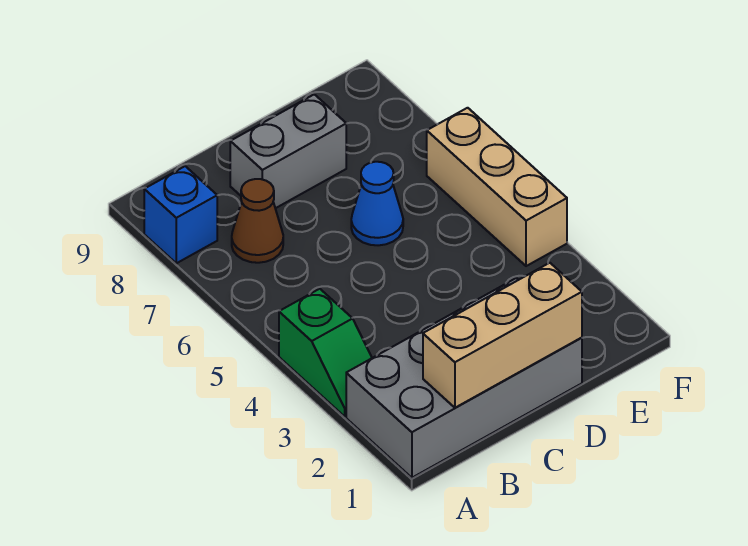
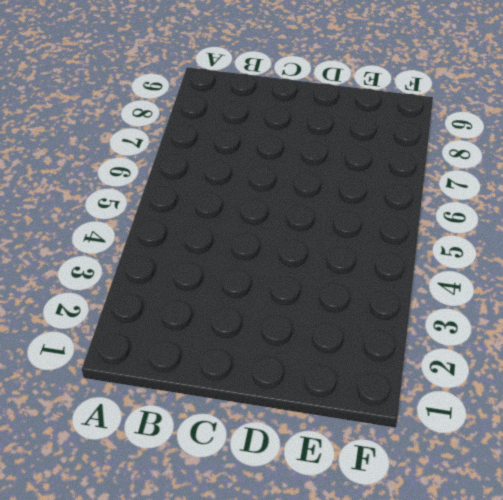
none -> grey brick A1:D2 level 1
none -> green slope A3:A4 level 1 top 4

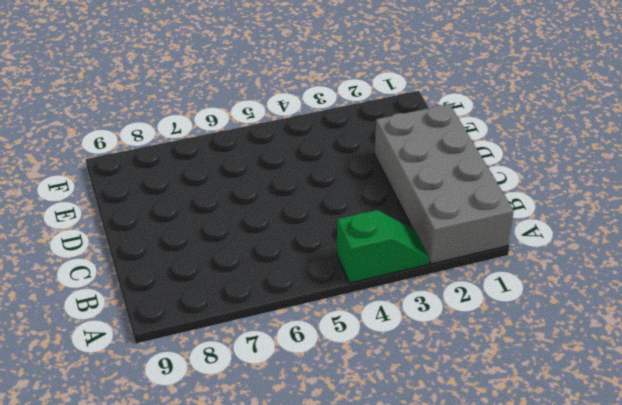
none -> blue brick A8 level 1
none -> brown cone B7 level 1

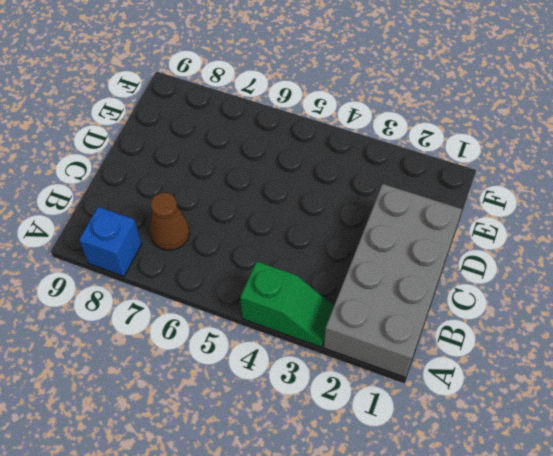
none -> grey brick C8:D8 level 1
none -> blue cone D6 level 1

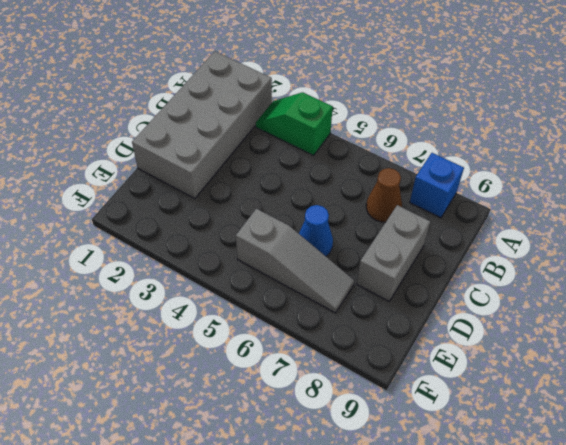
grey slope E5:E7 level 1 top 5 -> none
none -> tan brick F4:F6 level 1
none -> tan brick B1:D1 level 2

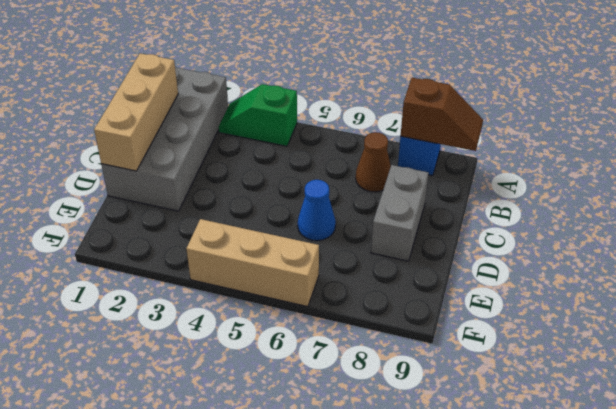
brown slope A8:A9 level 2 top 8 -> none

